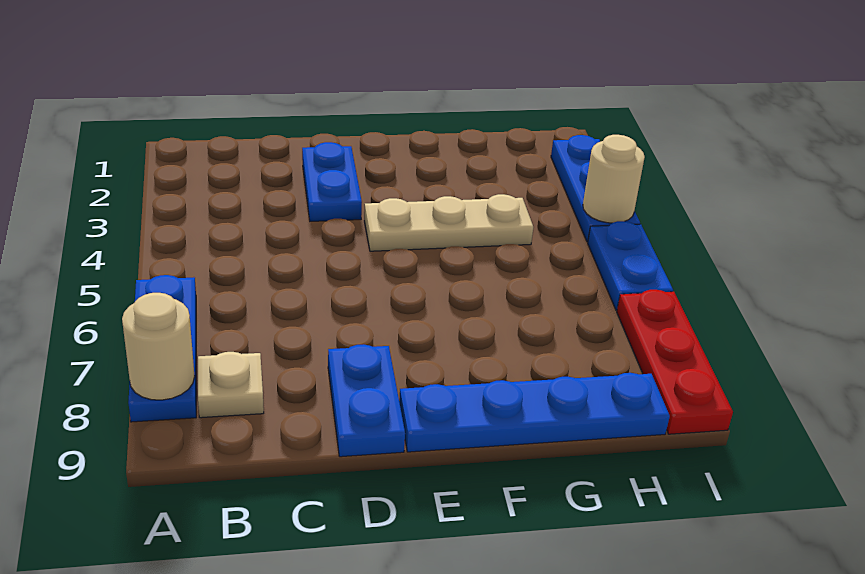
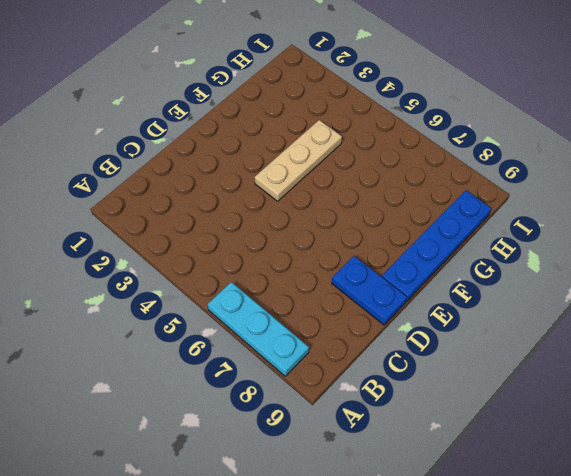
cyan plate A6:A8 level 1 -> blue plate A6:A8 level 1
none -> tan plate B8 level 1
none -> blue plate D2:D3 level 1

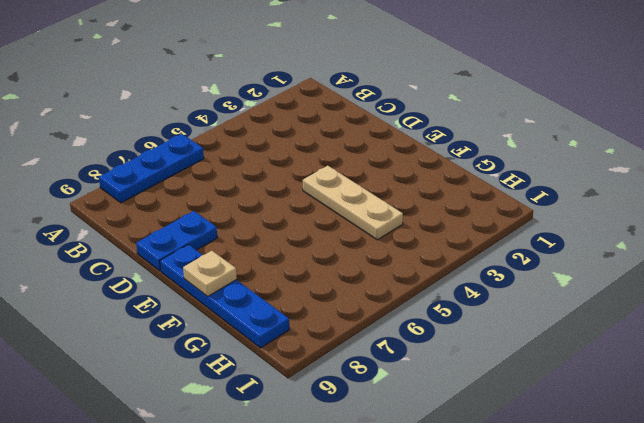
tan plate F9 level 2 -> tan plate B8 level 1
none -> blue plate D2:D3 level 1
none -> blue plate I2:I4 level 1

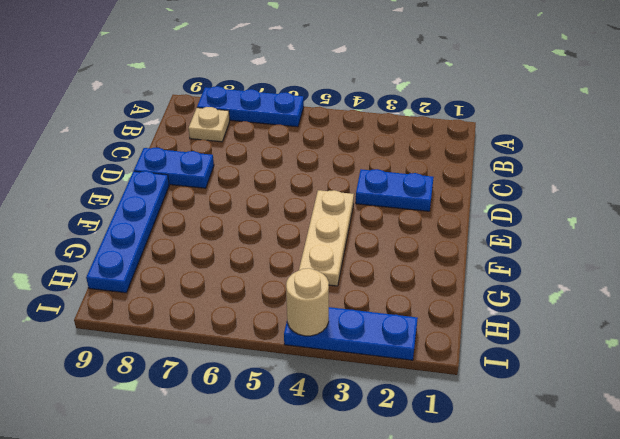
none -> blue plate I5:I6 level 1
none -> red plate I7:I9 level 1

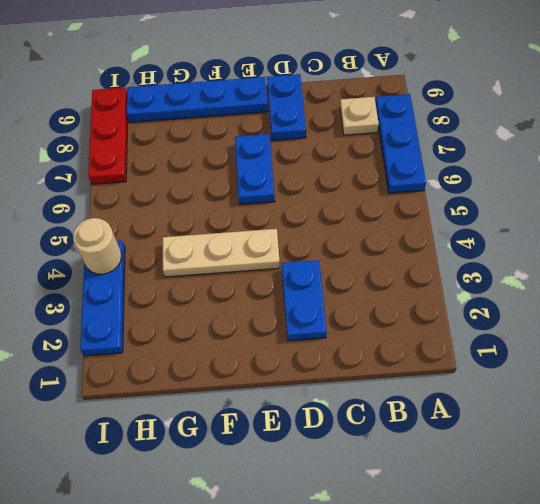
blue plate E6:E7 level 1 -> blue plate I5:I6 level 1
none -> tan round brick A8 level 2

